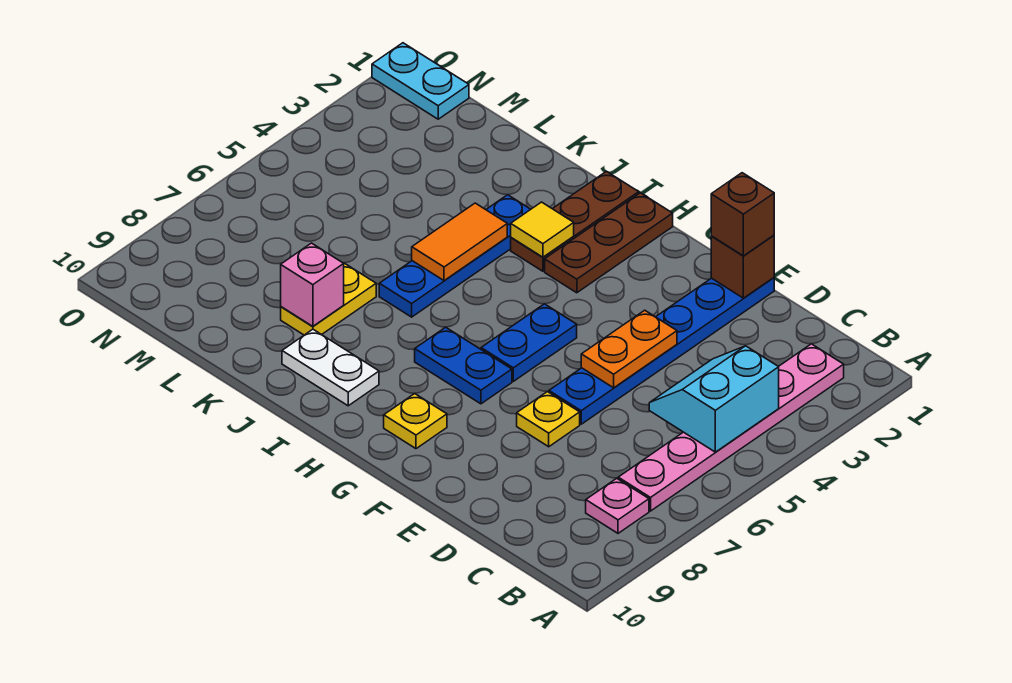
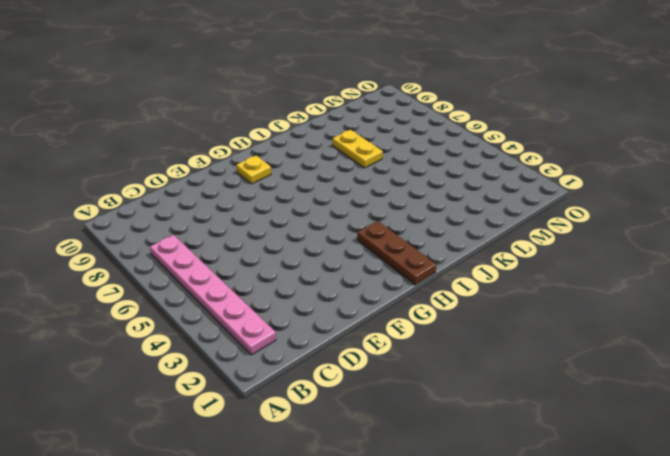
none -> pink plate B8 level 1
none -> blue plate E1:E6 level 1
none -> yellow plate E7 level 1

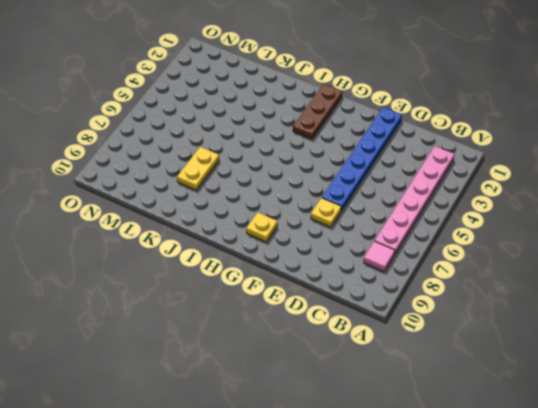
pink tile B8 level 1 -> pink plate B8 level 1
none -> blue plate G5:G6 level 1
none -> blue plate G7:H7 level 1
none -> brown plate I1:I3 level 1

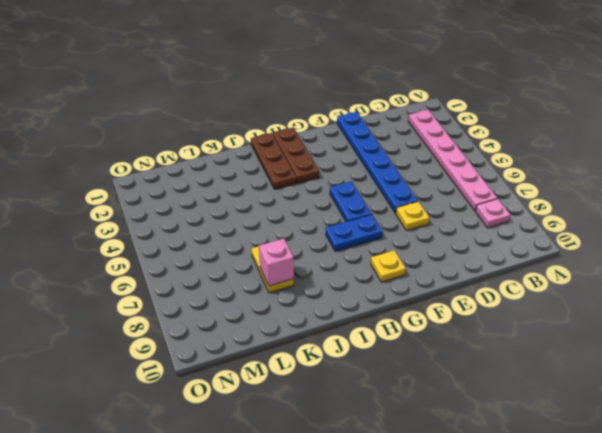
none -> white plate I9:J9 level 1
none -> blue plate J3:J6 level 1
none -> cyan plate N1:O1 level 1

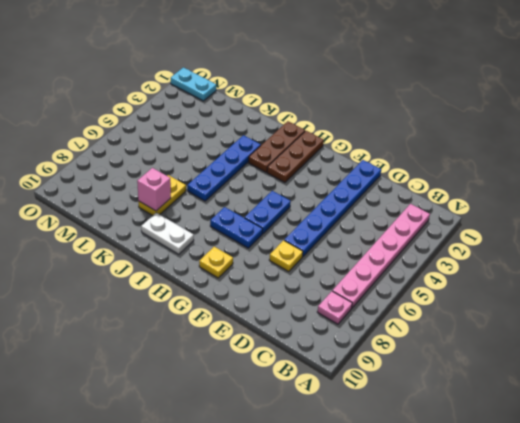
none -> cyan slope B4:C5 level 2 top B
none -> brown brick E1 level 2
none -> orange plate E4:E5 level 2

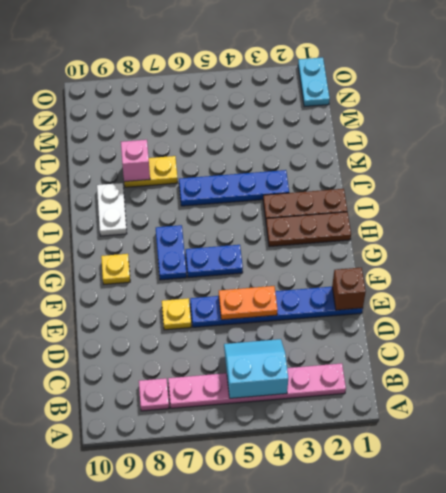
none -> yellow tile I3 level 2
none -> orange tile J4:J5 level 2
none -> brown brick E1 level 3

